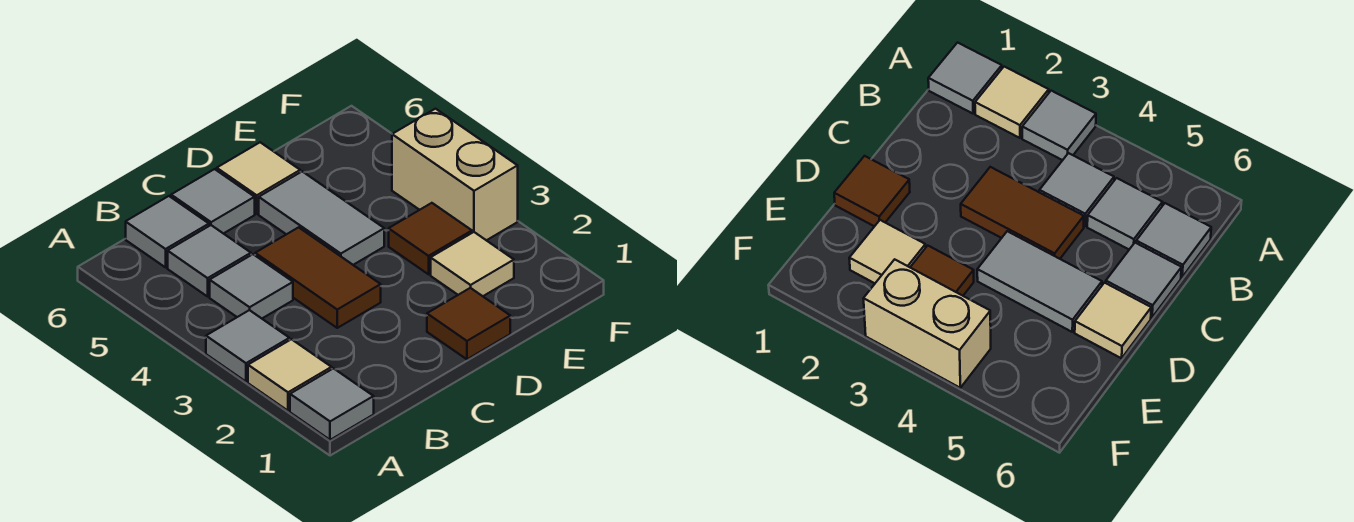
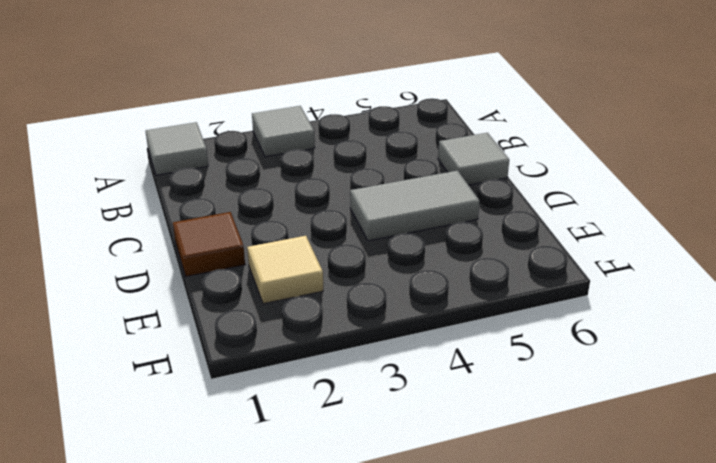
none -> tan tile A2 level 1
none -> grey tile B4 level 1
none -> grey tile B5 level 1

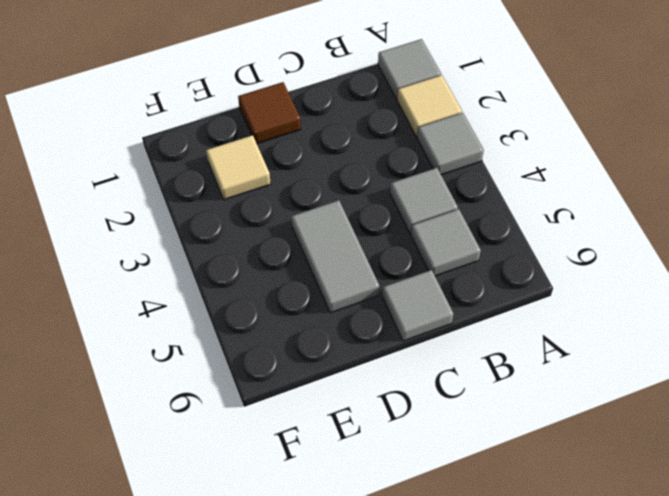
none -> grey tile B6 level 1
none -> brown tile C3:C4 level 1
none -> tan tile D6 level 1

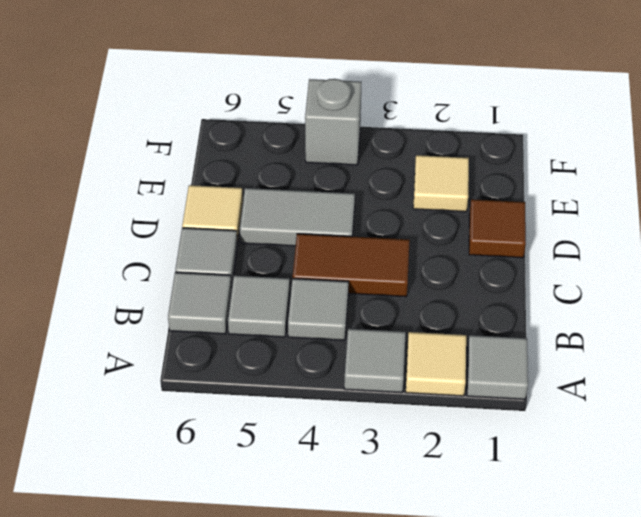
grey brick F4 level 1 -> tan brick F3:F4 level 1
none -> brown tile E3 level 1

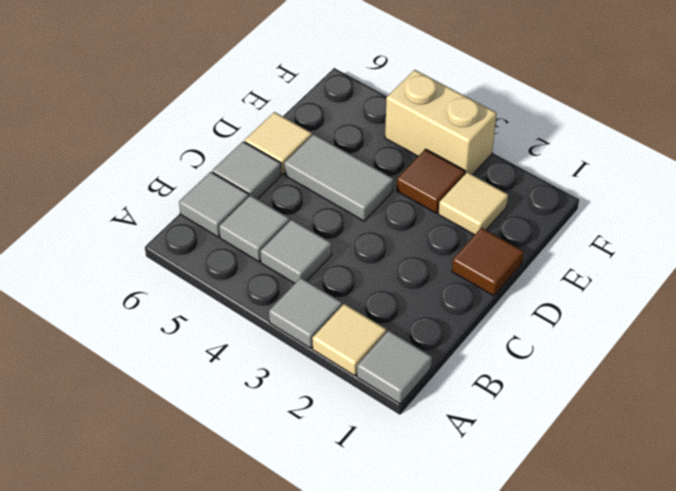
none -> brown tile C3:C4 level 1

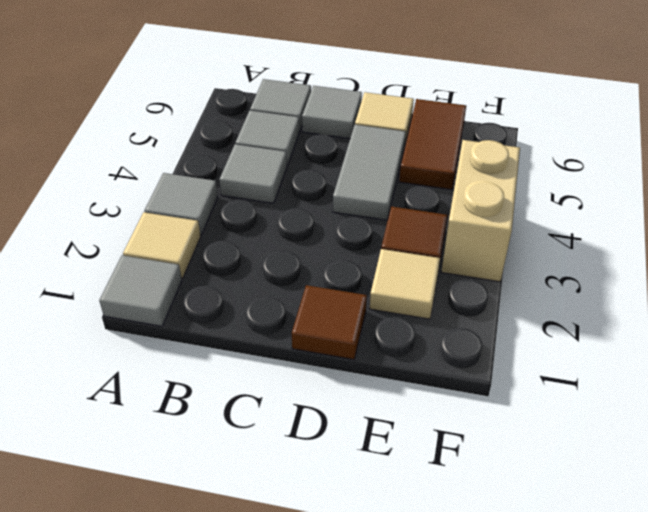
brown tile E5:E6 level 1 -> brown tile C3:C4 level 1

